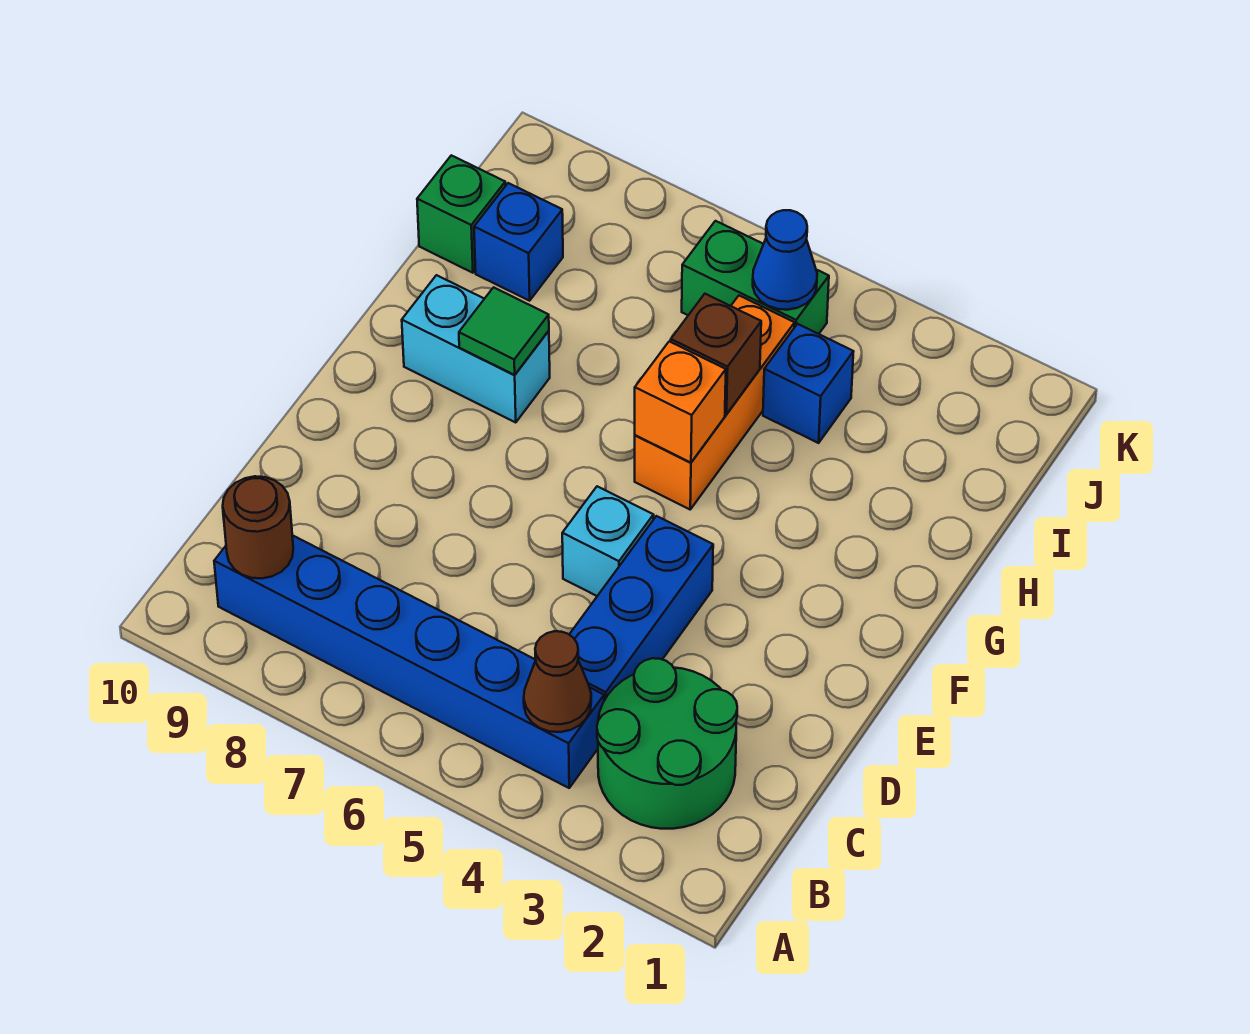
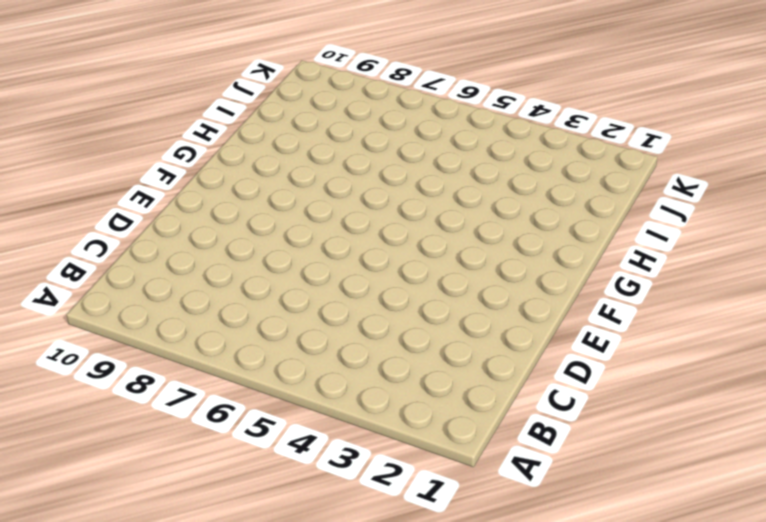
none -> green round brick B2:C3 level 1
none -> blue brick B4:B9 level 1
none -> blue brick C4:E4 level 1

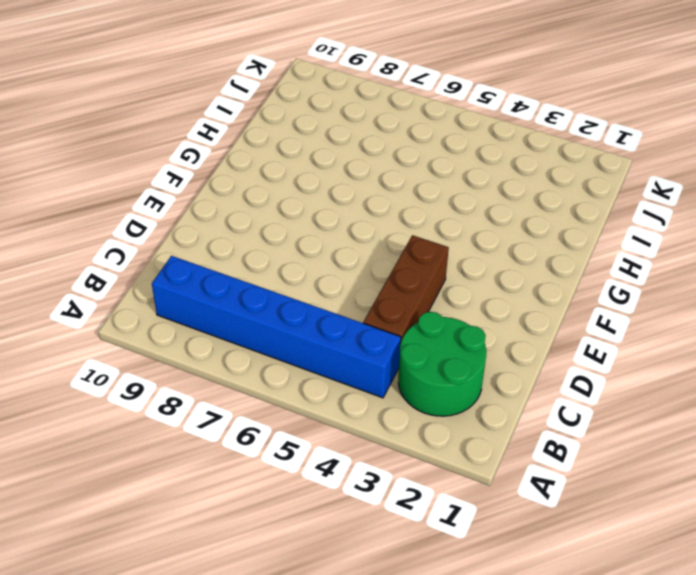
brown brick C4:E4 level 1 -> blue brick C4:E4 level 1
none -> cyan brick E5 level 1
none -> orange brick G5:I5 level 1
none -> cyan brick G8:G9 level 1

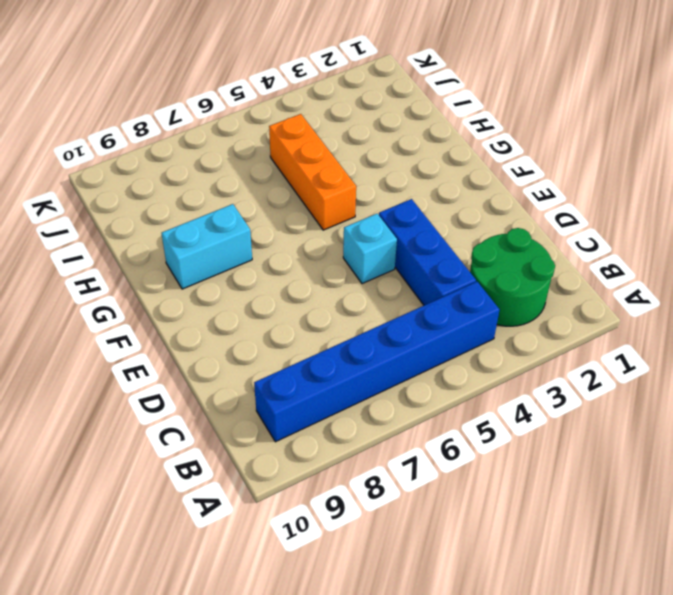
none -> blue brick I4 level 1
none -> blue brick I9 level 1
none -> green brick I10 level 1

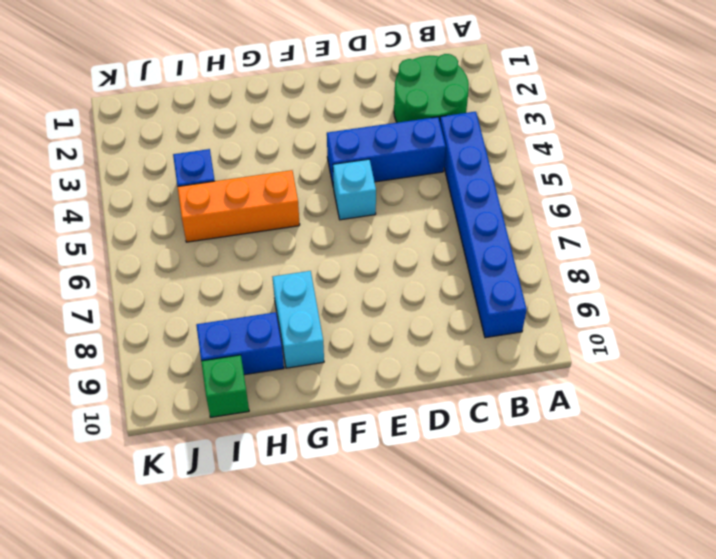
blue brick H9:I9 level 1 -> blue brick I9 level 1
none -> green brick J5:J6 level 1
none -> brown cone B4 level 2
none -> brown round brick B9 level 2

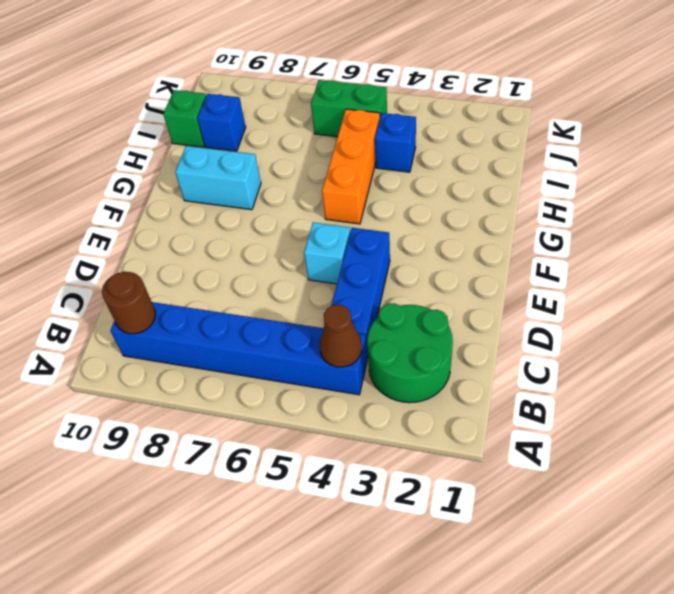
none -> orange brick G5 level 2
none -> green tile G8 level 2
none -> brown brick H5 level 2

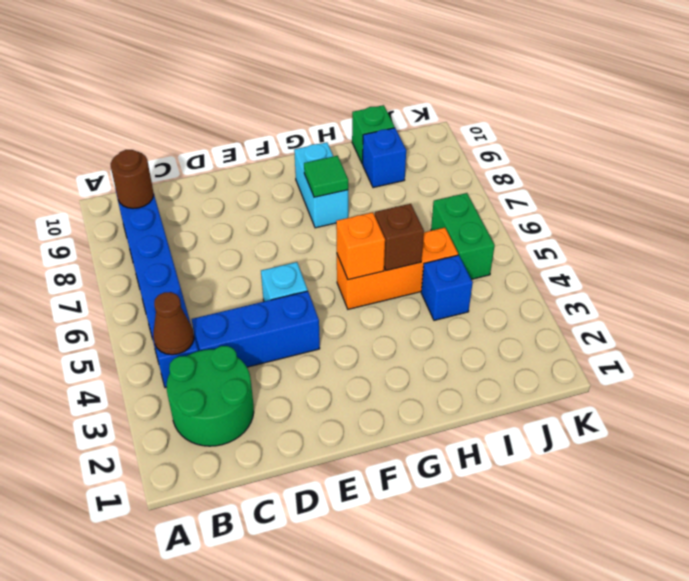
none -> blue cone J5 level 2

